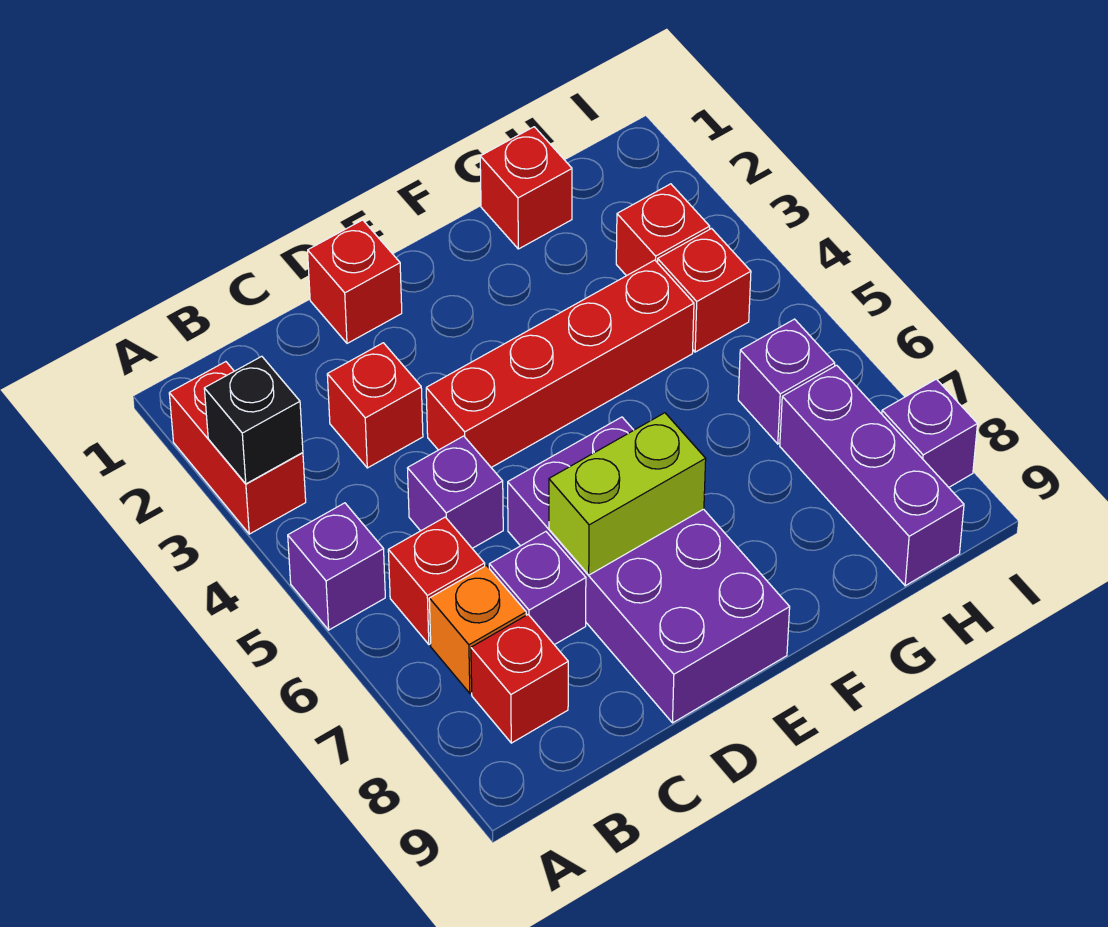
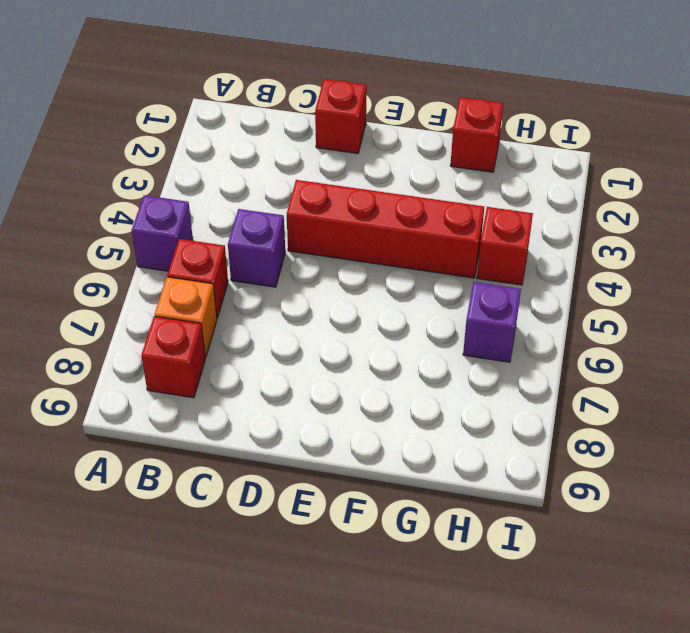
none -> red brick A2:A3 level 1
none -> red brick C3 level 1
none -> purple brick C7 level 1

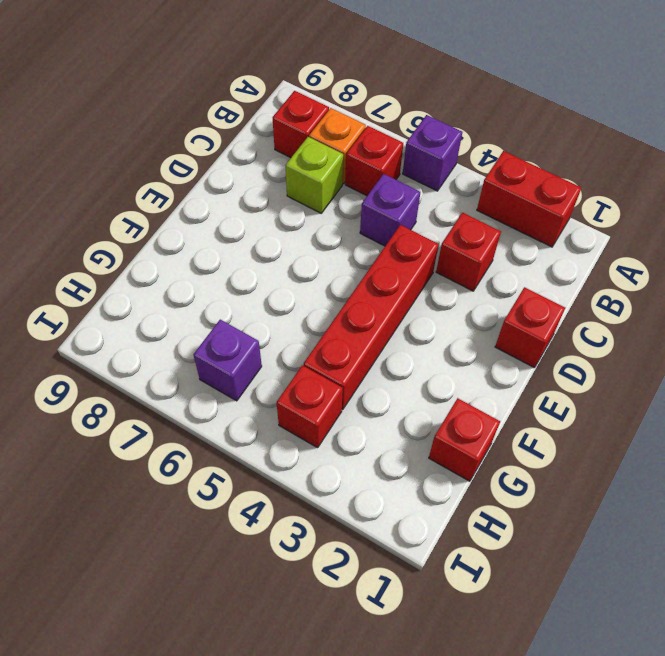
lime brick C7 level 1 -> purple brick C7 level 1
none -> purple brick D6:E9 level 1
none -> red brick H3 level 1
none -> purple brick H7:H9 level 1

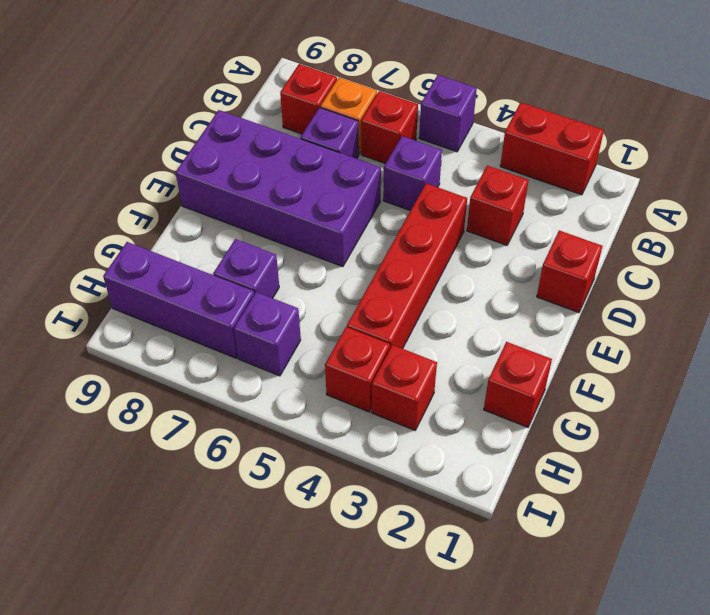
purple brick G7 level 1 -> purple brick I8 level 1
none -> black brick A3 level 2
none -> lime brick D7:E7 level 2

